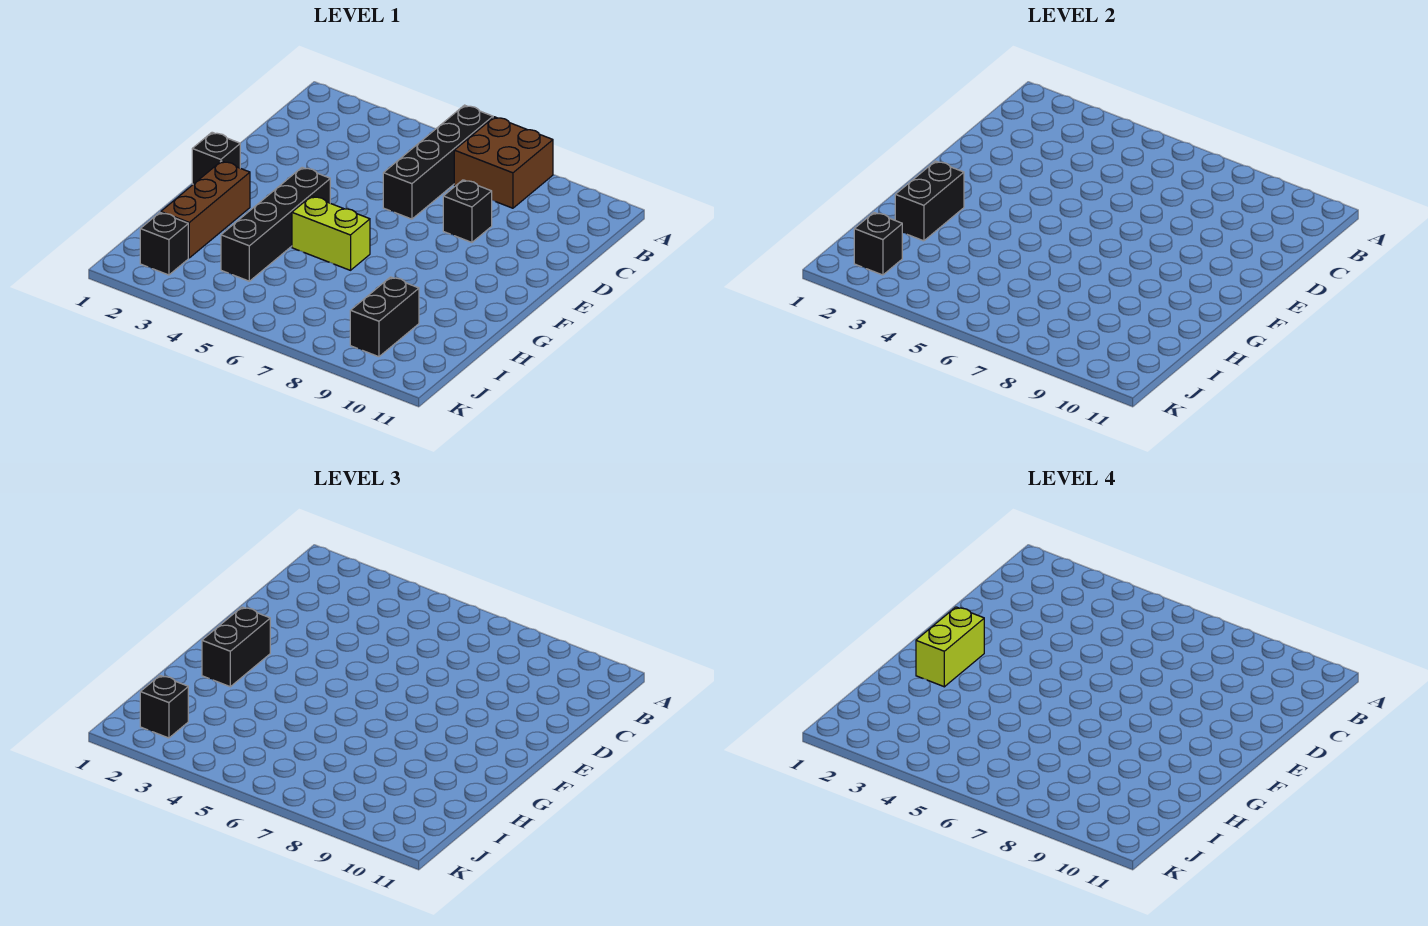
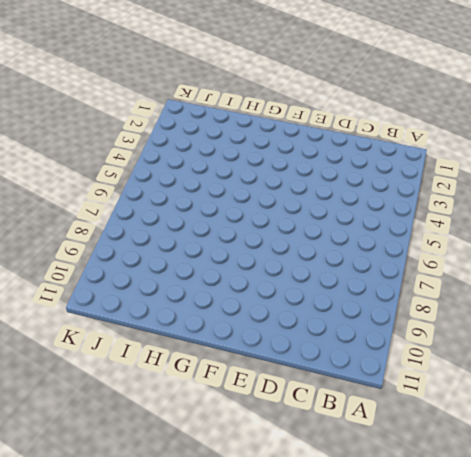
none -> black brick A6:D6 level 1
none -> brown brick A7:B8 level 1
none -> black brick D8 level 1

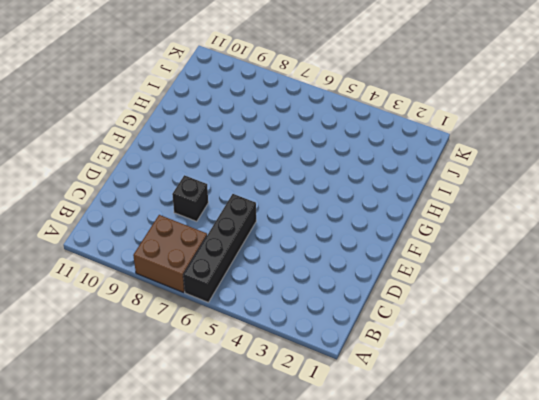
none -> black brick F1 level 1
none -> black brick F4:I4 level 1
none -> brown brick G2:I2 level 1

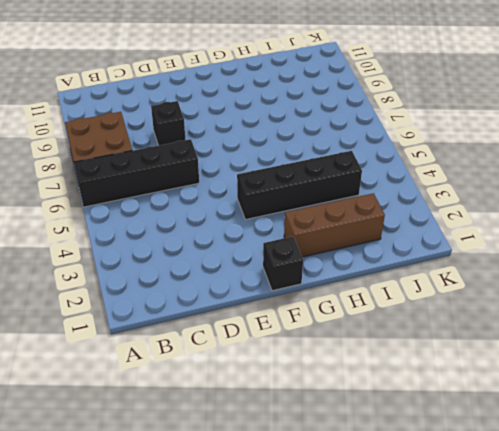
none -> lime brick G5:G6 level 1
none -> black brick I9:J9 level 1
none -> black brick J2 level 1

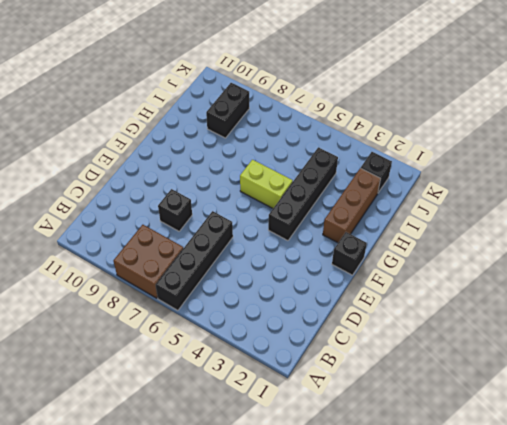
none -> black brick G2:H2 level 2
none -> black brick J2 level 2
none -> black brick F2:G2 level 3

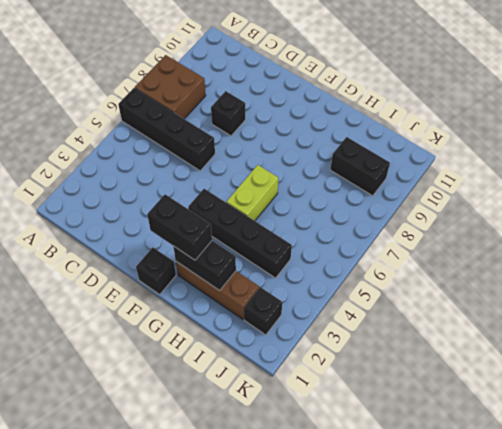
none -> black brick J2 level 2
none -> black brick J2 level 3
none -> lime brick F2:G2 level 4

